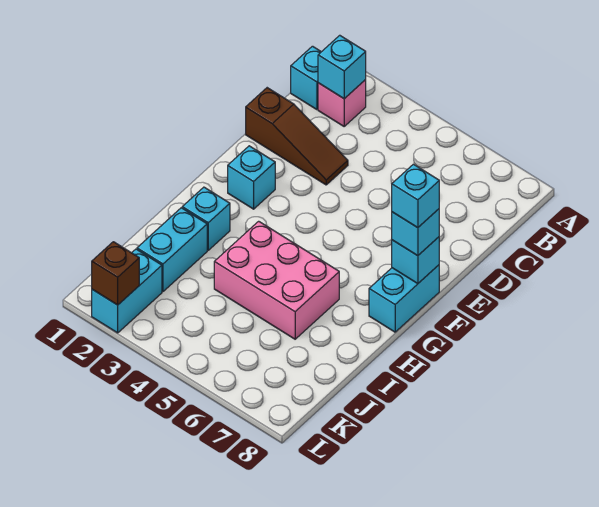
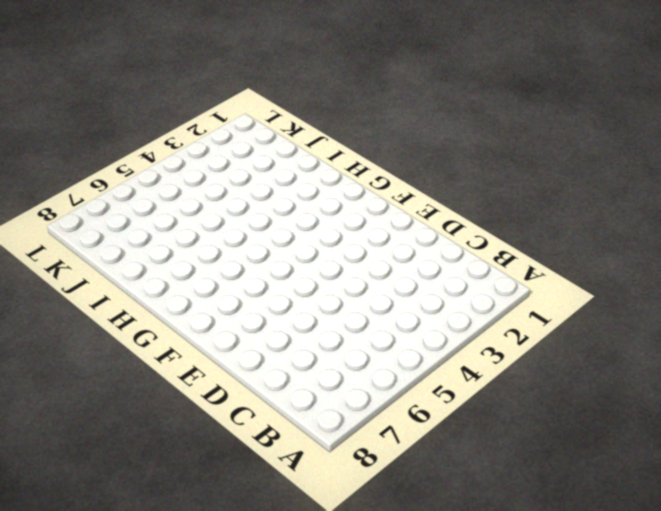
none -> cyan brick B1 level 1
none -> pink brick B2 level 1
none -> brown slope D1:D3 level 1 top 1

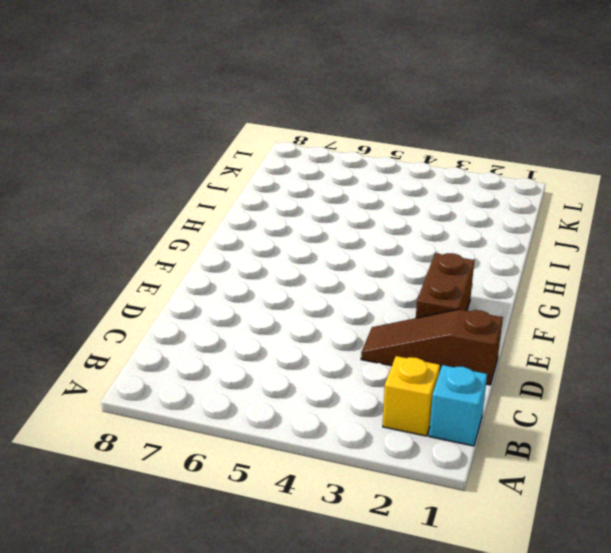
yellow brick B2 level 1 -> pink brick B2 level 1
brown brick E2:F2 level 1 -> cyan brick F2 level 1
none -> cyan brick F8:G8 level 1
none -> cyan brick H2 level 1
none -> pink brick H4:I6 level 1

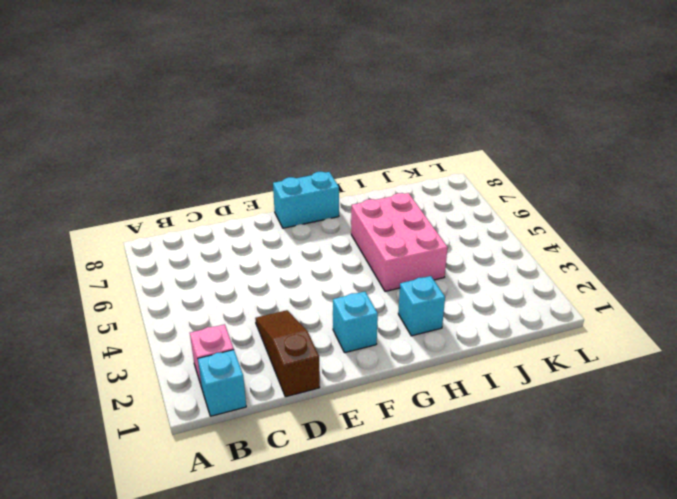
none -> cyan brick I2:J2 level 1
none -> cyan brick K2:L2 level 1
none -> cyan brick B2 level 2

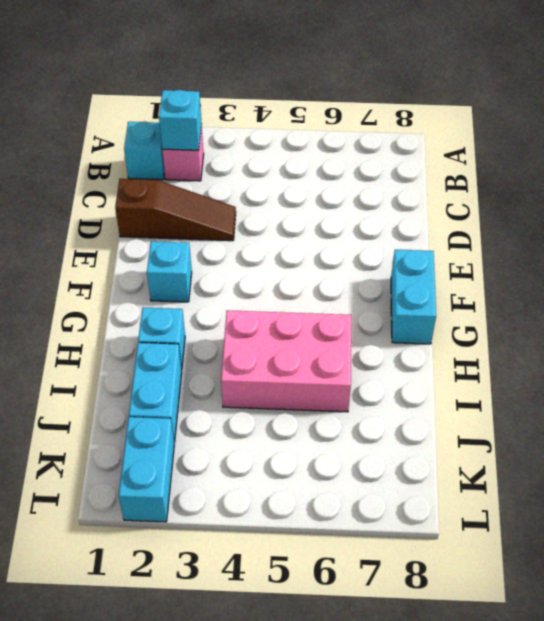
none -> cyan brick F8 level 2
none -> brown brick L2 level 2
none -> cyan brick F8 level 3

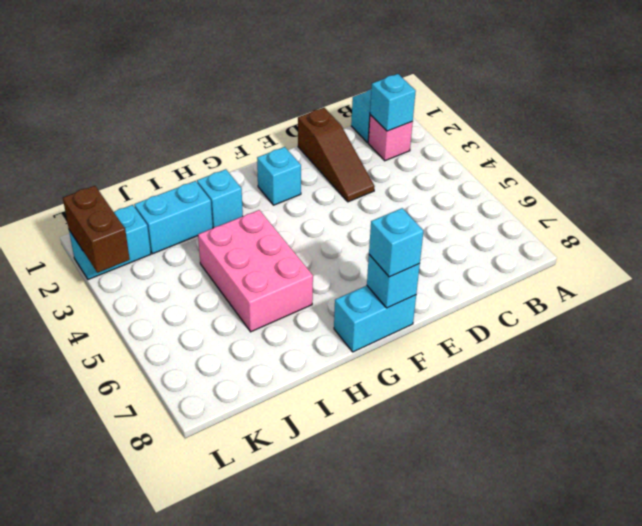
brown brick L2:L3 level 2 -> brown brick L2 level 2
none -> cyan brick F8 level 4

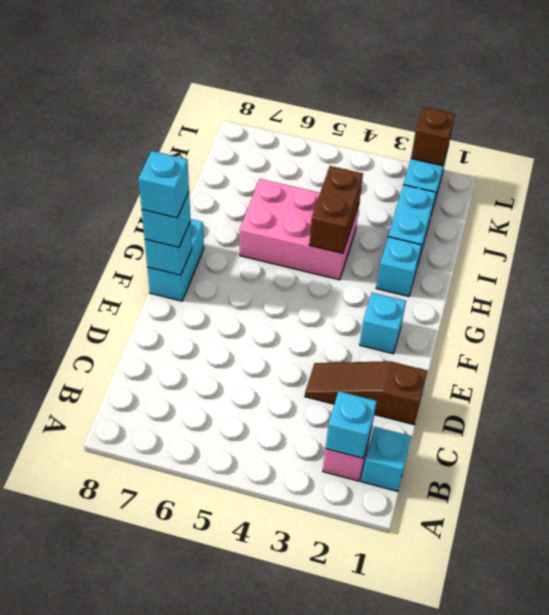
brown brick H4:I4 level 2 -> none

